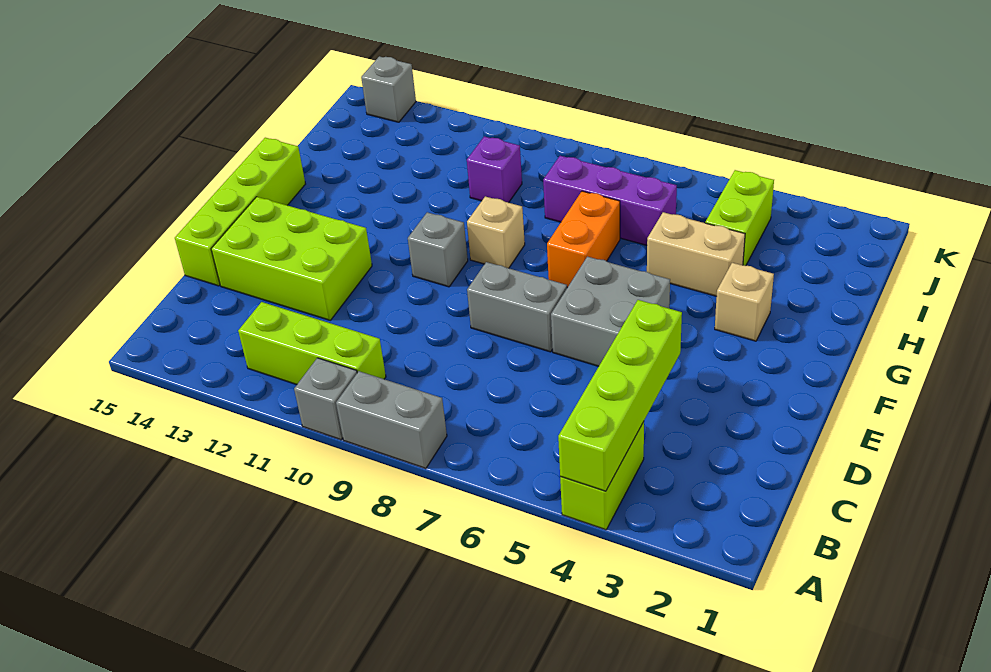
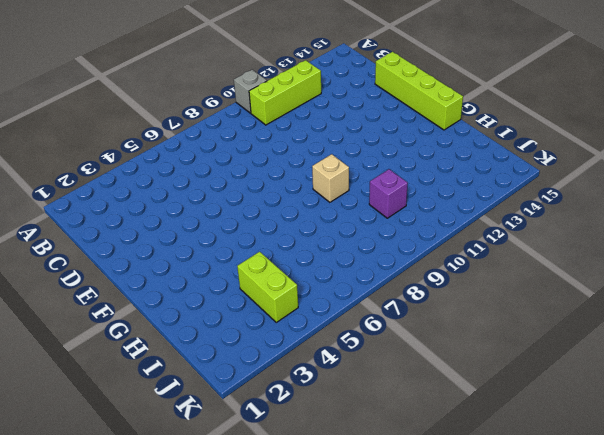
none -> lime brick A4:B4 level 1
none -> grey brick A8:A9 level 1
none -> lime brick D12:E14 level 1

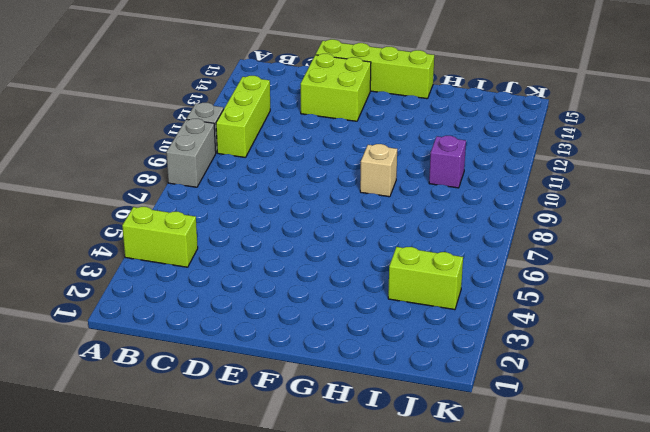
lime brick D13:E14 level 1 -> lime brick D12:E14 level 1
none -> grey brick E5:F6 level 1
none -> grey brick E7:E8 level 1
none -> grey brick F10 level 1

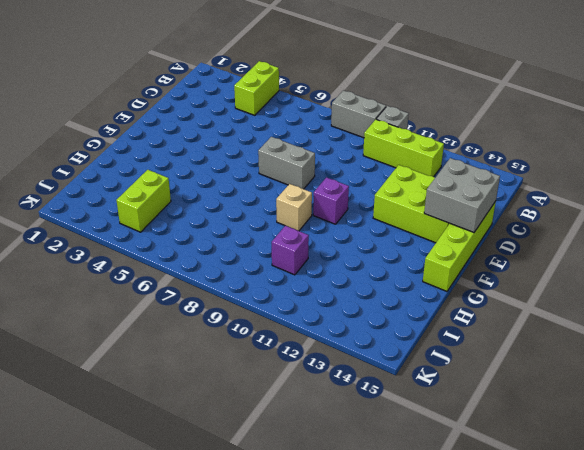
grey brick D14:E15 level 2 -> grey brick E5:F6 level 1
purple brick F10 level 1 -> grey brick F10 level 1
none -> tan brick G3 level 1
none -> orange brick G7:H7 level 1
none -> tan brick H4:H5 level 1

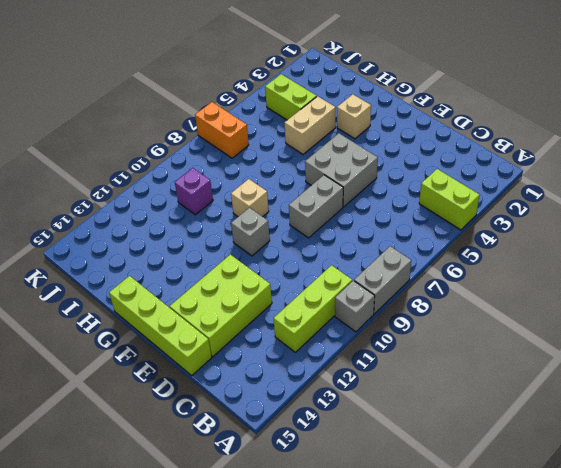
orange brick J7:K7 level 1 -> orange brick G7:H7 level 1
none -> purple brick I6:I8 level 1
none -> grey brick K14 level 1
none -> lime brick A4:D4 level 2

